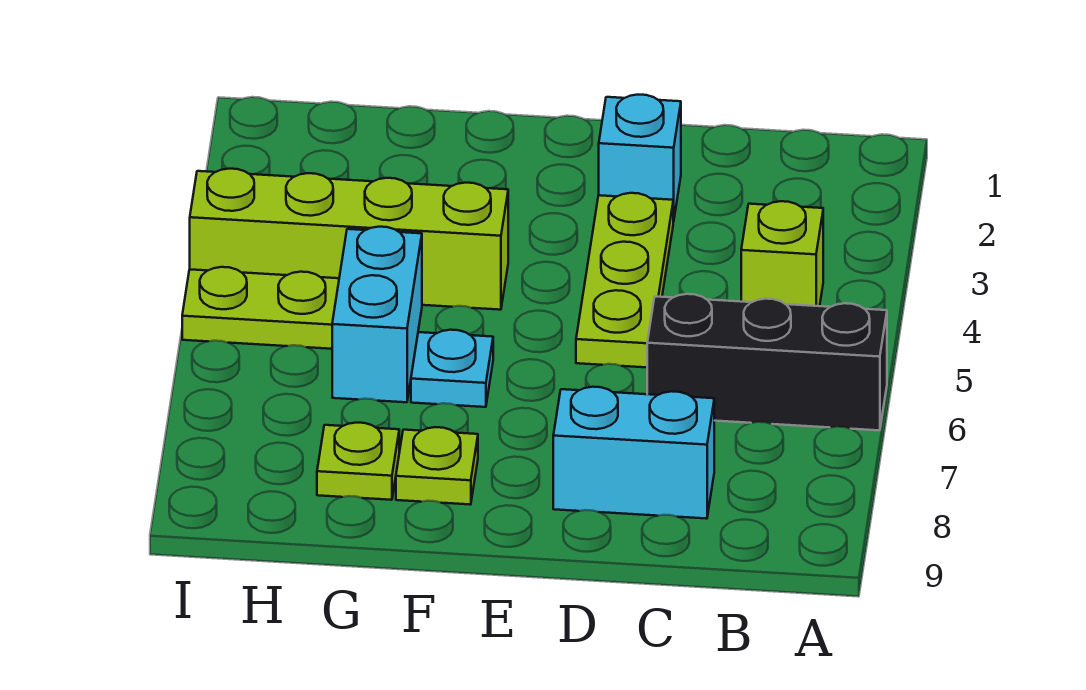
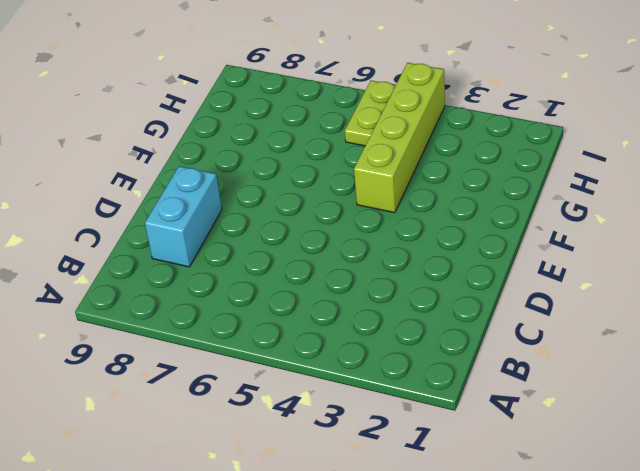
none -> black brick A6:C6 level 1
none -> lime brick B4 level 1

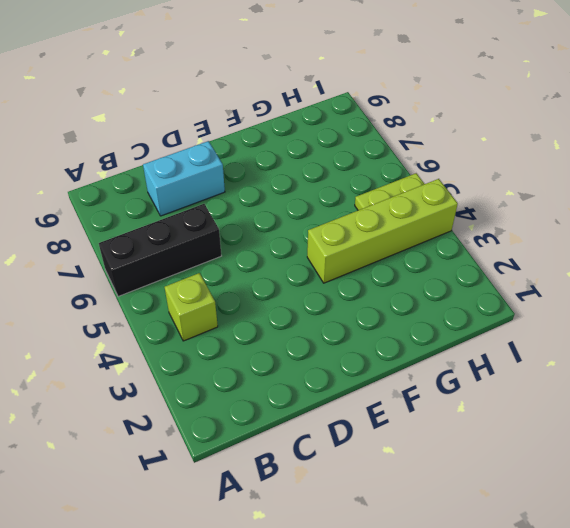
none -> cyan brick D2 level 1
none -> lime plate D3:D5 level 1

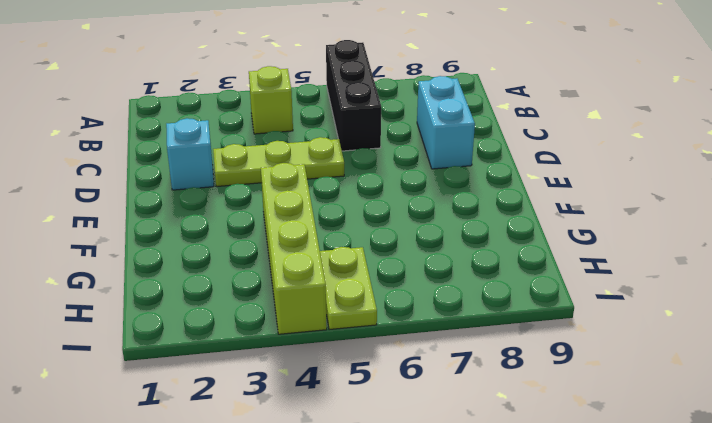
none -> cyan plate F6 level 1
none -> lime plate F8 level 1

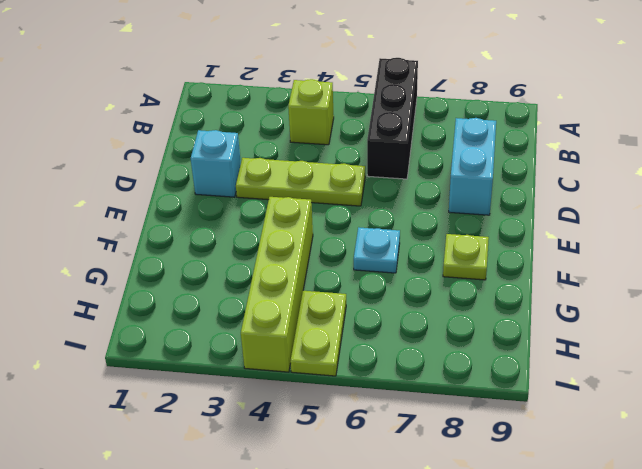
none -> cyan brick G5:G6 level 1
none -> lime plate G8 level 1

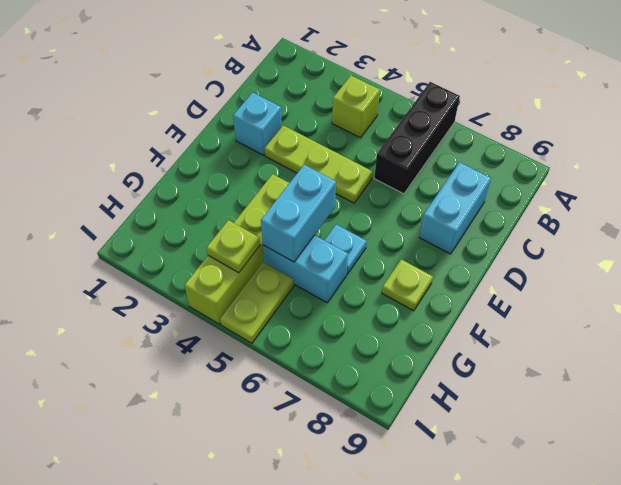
cyan brick F5:G5 level 2 -> none
lime plate H4 level 2 -> lime plate G8 level 1

